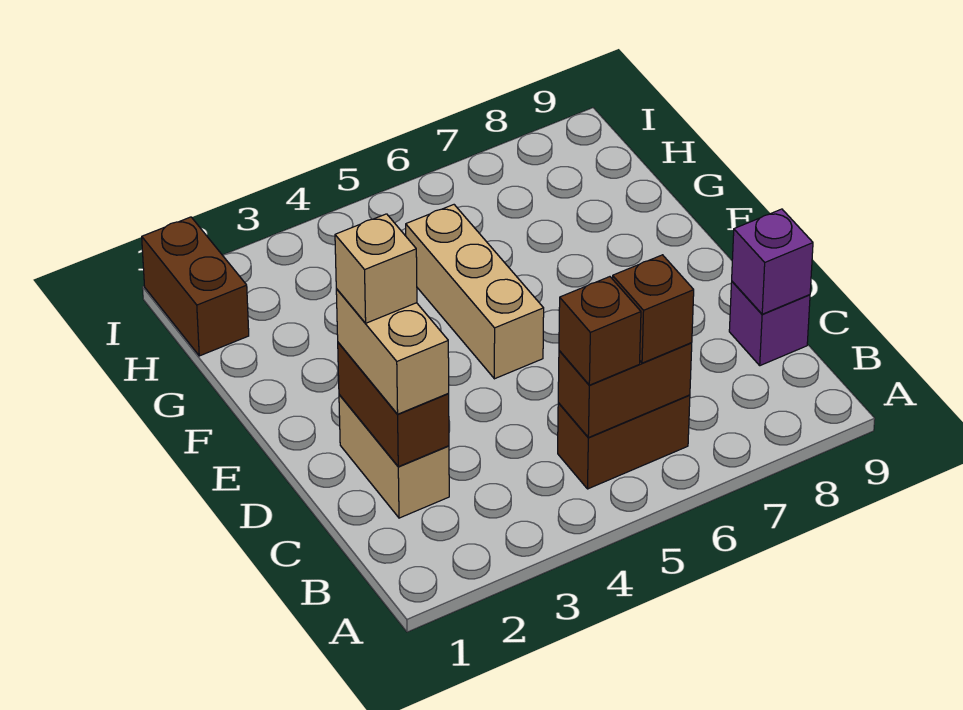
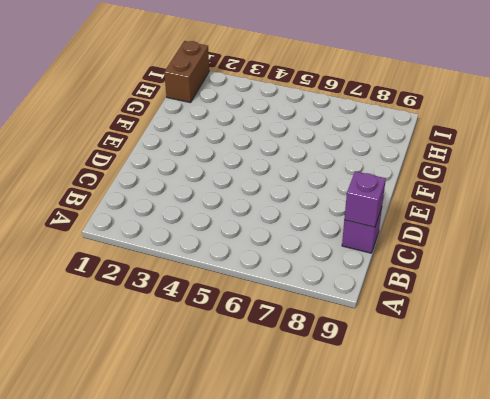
none -> brown brick B5:B6 level 1
none -> tan brick C2:D2 level 1
none -> tan brick E5:G5 level 1

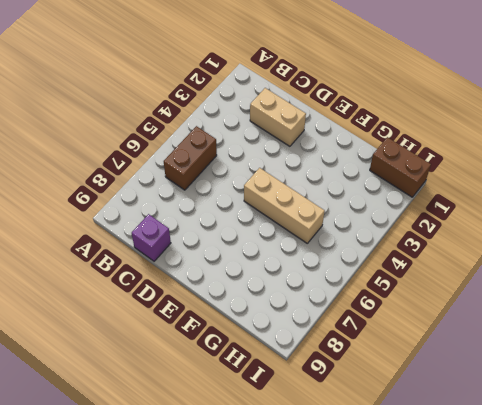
none -> brown brick B5:B6 level 2
none -> brown brick C2:D2 level 2
none -> purple brick C9 level 2

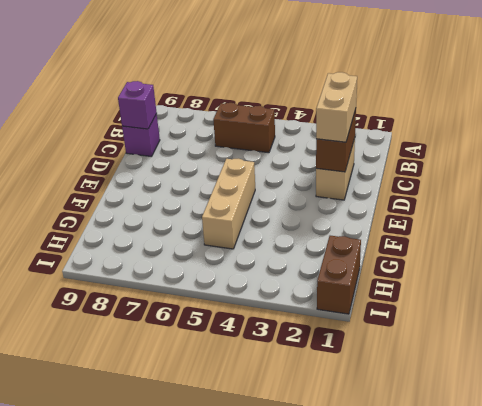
none -> brown brick B5:B6 level 2
none -> brown brick B5 level 3
none -> brown brick B6 level 3

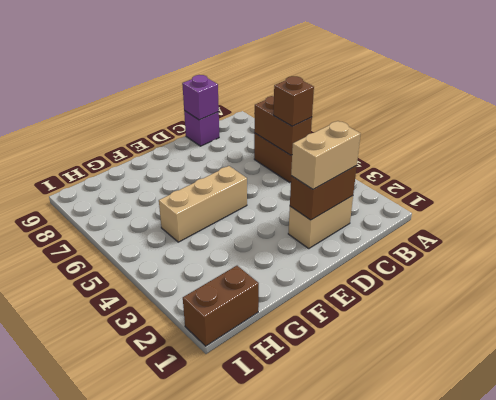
none -> brown brick B6 level 3
none -> tan brick D2 level 4

